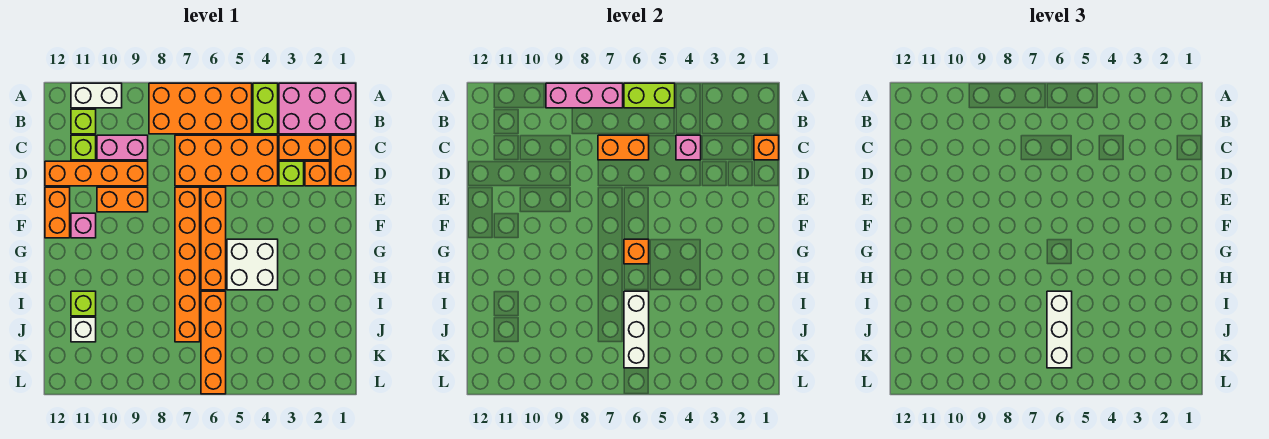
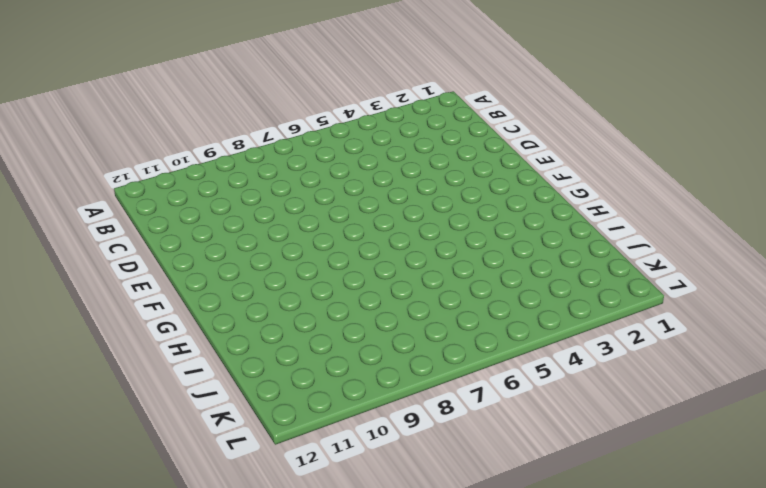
none -> pink brick A1:B3 level 1
none -> lime brick A4:B4 level 1
none -> orange brick A5:B8 level 1
none -> white brick A10:A11 level 1

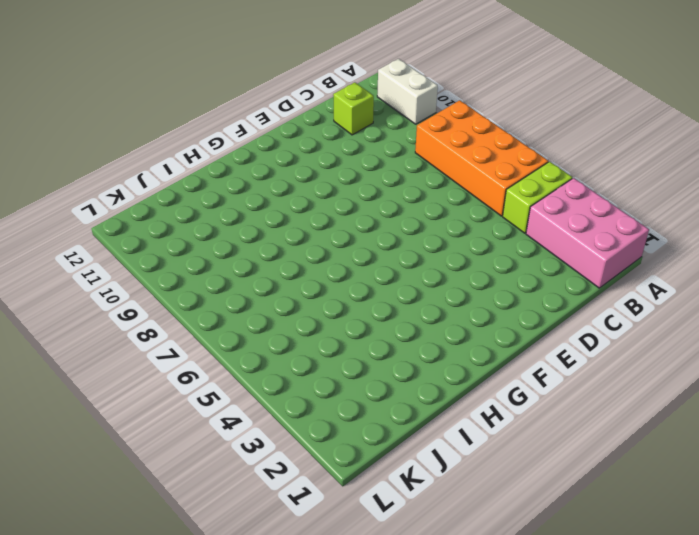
none -> lime brick B11 level 1
none -> orange brick C1:D1 level 1
none -> orange brick C2:C3 level 1
none -> orange brick C4:D7 level 1

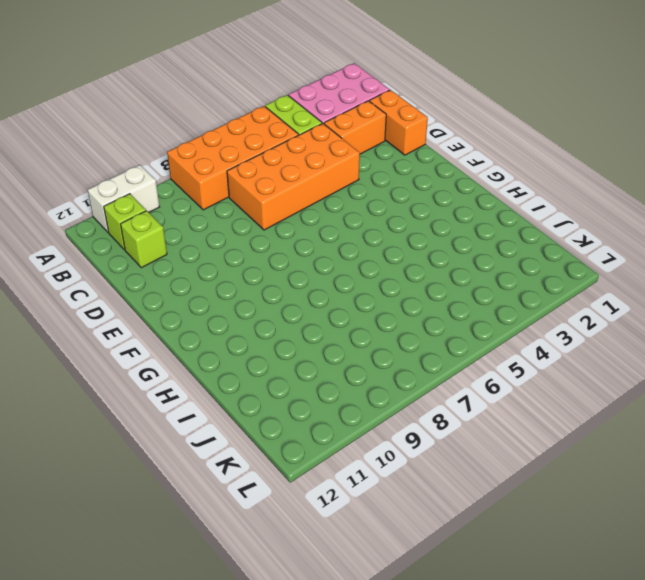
none -> pink brick C9:C10 level 1
none -> orange brick D2 level 1
none -> lime brick D3 level 1
none -> orange brick D9:D12 level 1

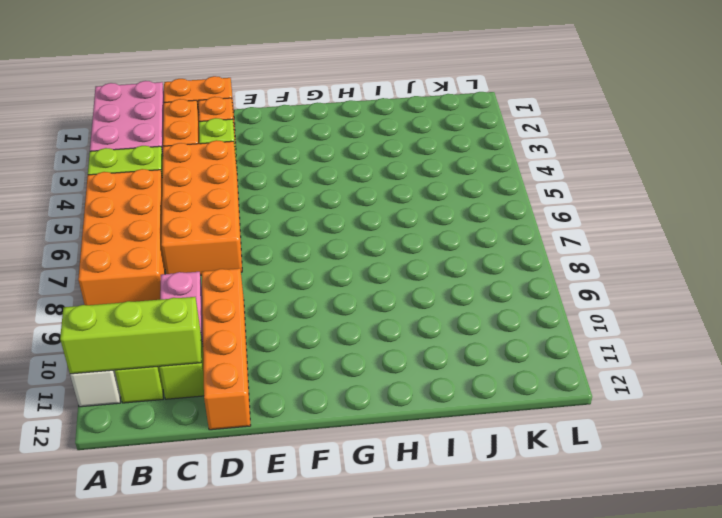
lime brick A11:C11 level 2 -> none
none -> orange brick E6:H6 level 1
none -> orange brick E7:J7 level 1
none -> orange brick E9:E10 level 1
none -> orange brick E12:F12 level 1

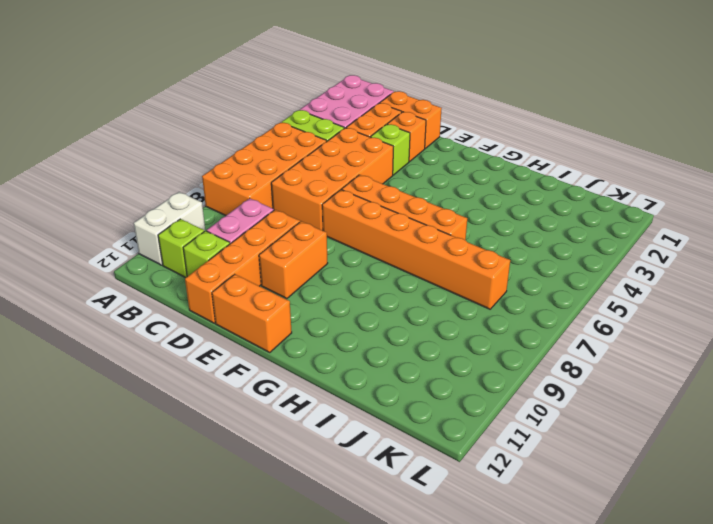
none -> pink brick F11 level 1
none -> white brick G4:H5 level 1
none -> orange brick I6:L6 level 1
none -> lime brick I11 level 1

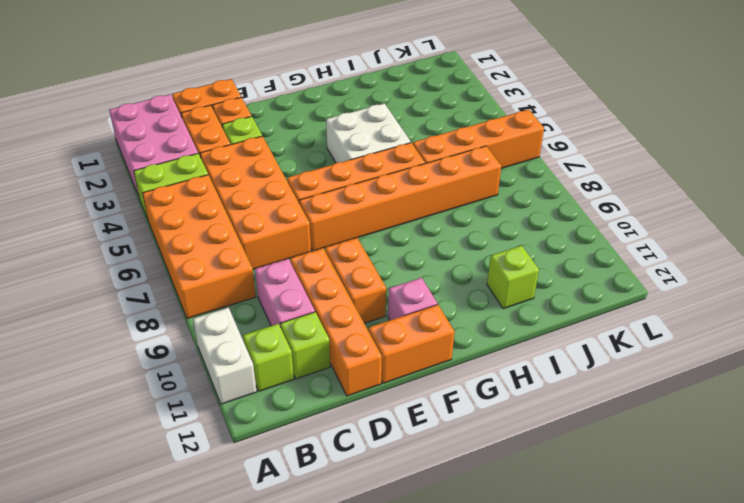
none -> white brick J11 level 1
none -> lime brick A5:A6 level 2
none -> pink brick A7:A9 level 2
none -> orange brick C1 level 2

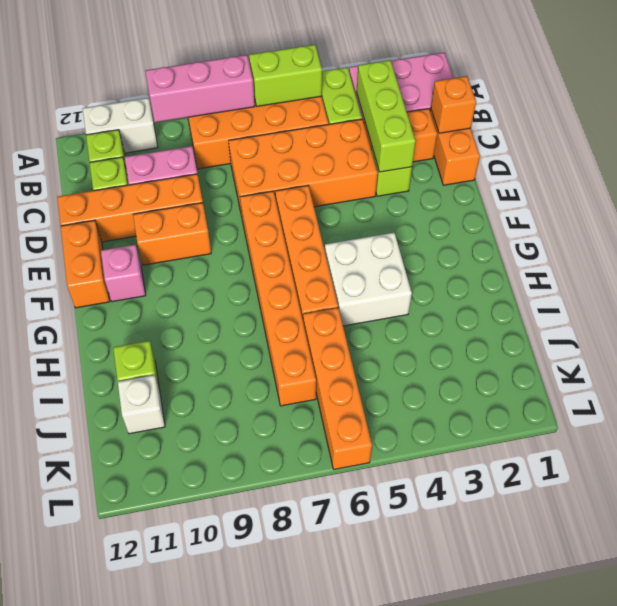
lime brick B3:D3 level 2 -> none
none -> orange brick D2 level 1
none -> pink brick C4 level 2
none -> orange brick C6:C7 level 2
none -> orange brick G6 level 2

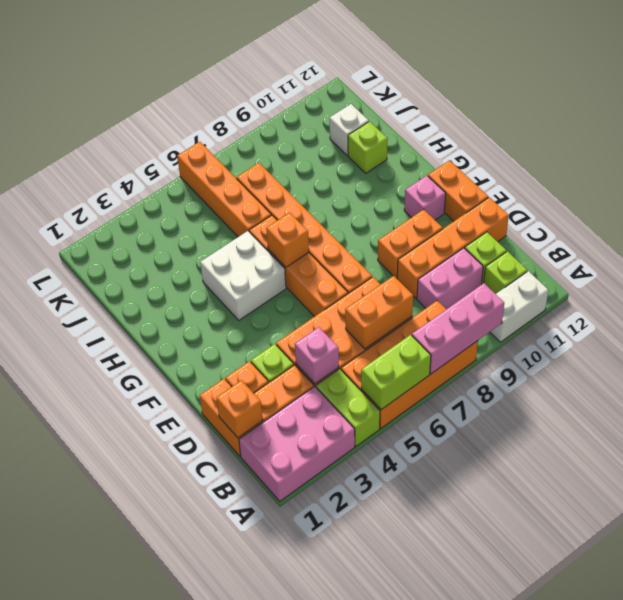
none -> white brick I6:K6 level 2
none -> white brick I6:K6 level 3

